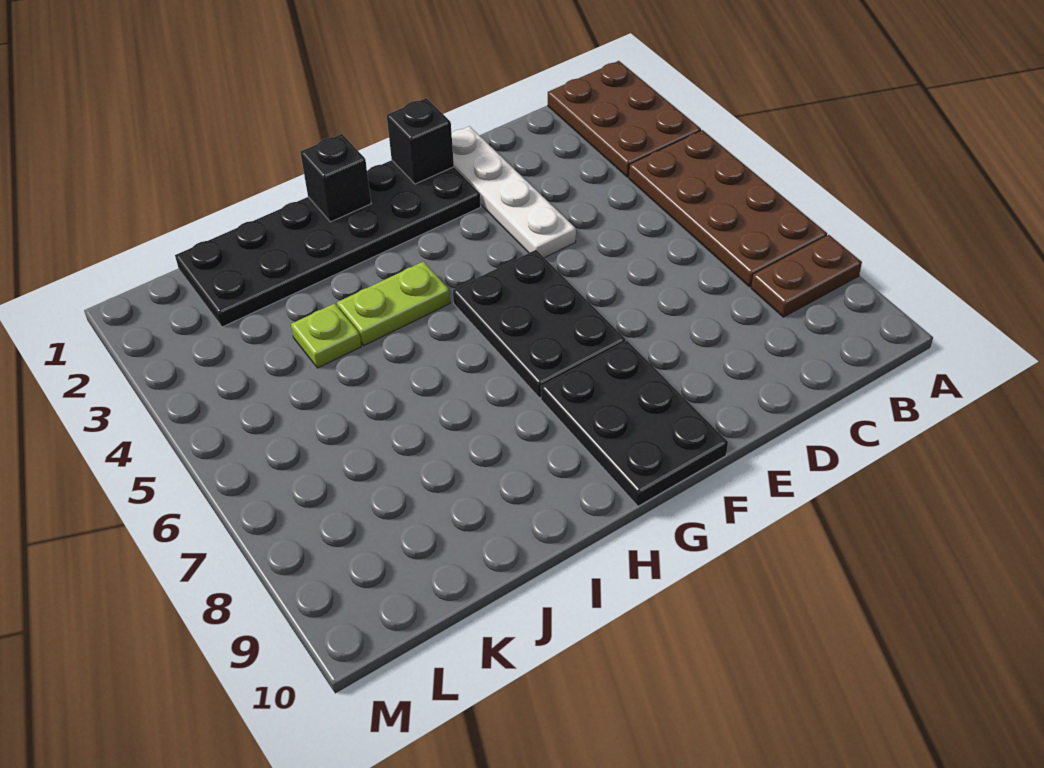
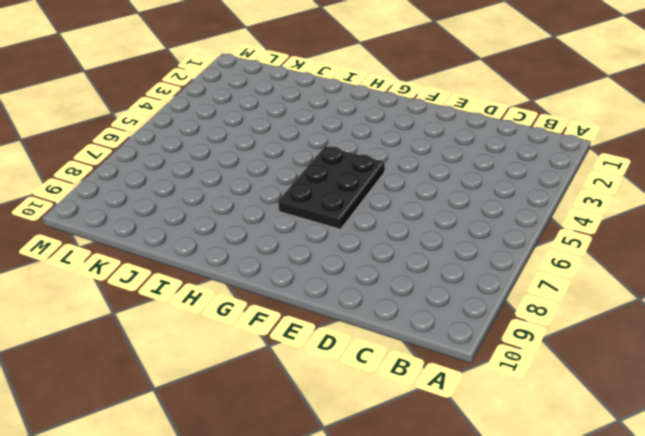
none -> brown plate A1:B3 level 1
none -> brown plate A4:B7 level 1

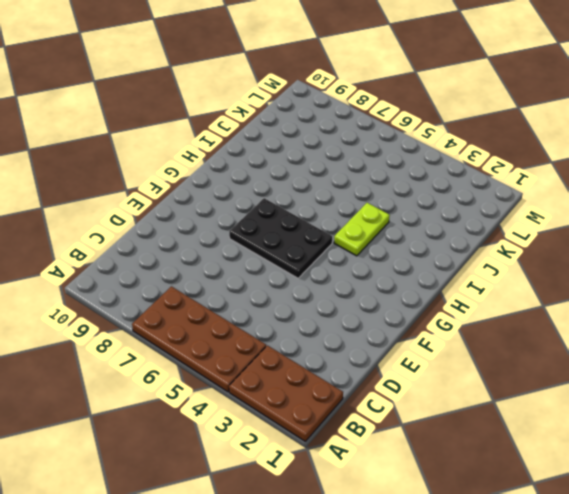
none -> brown plate A8:B8 level 1
none -> white plate E1:E4 level 1

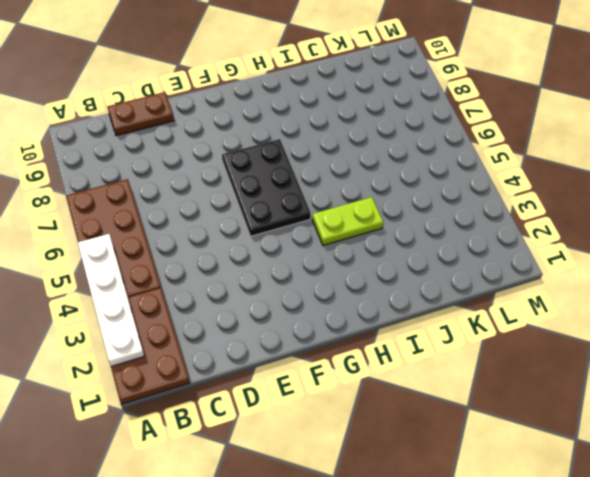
white plate A2:A5 level 2 -> white plate E1:E4 level 1
brown plate C10:D10 level 1 -> brown plate A8:B8 level 1
none -> black plate F1:K2 level 1
none -> black plate F8:G10 level 1

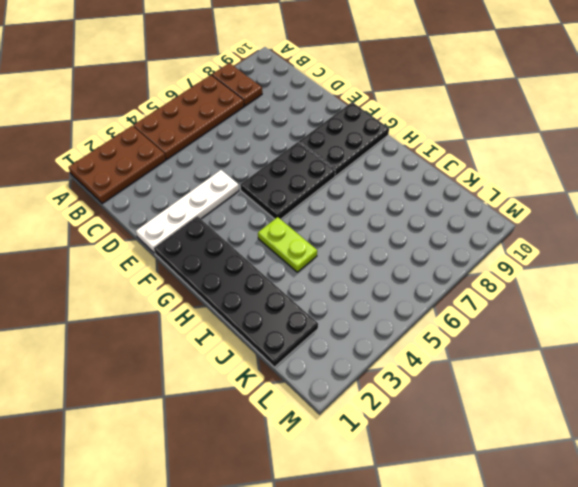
none -> lime plate J4 level 1
none -> black brick F1 level 2

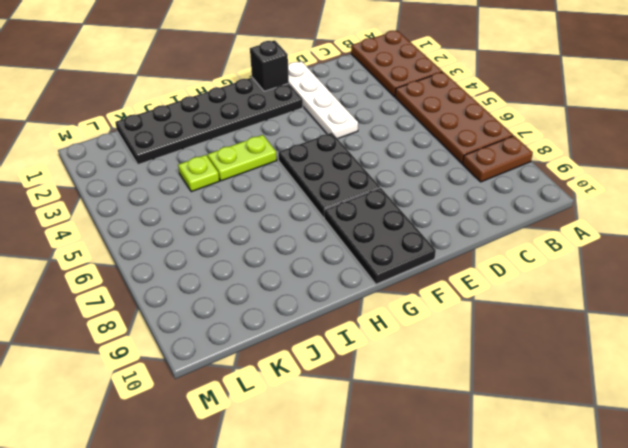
none -> black brick H1 level 2

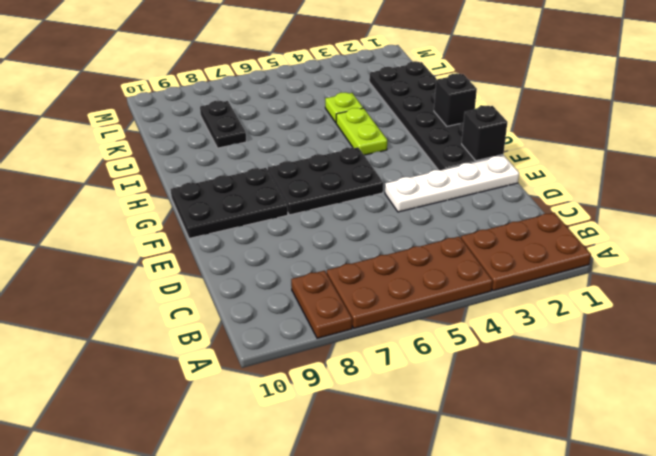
black plate J8:K8 level 1 -> none

